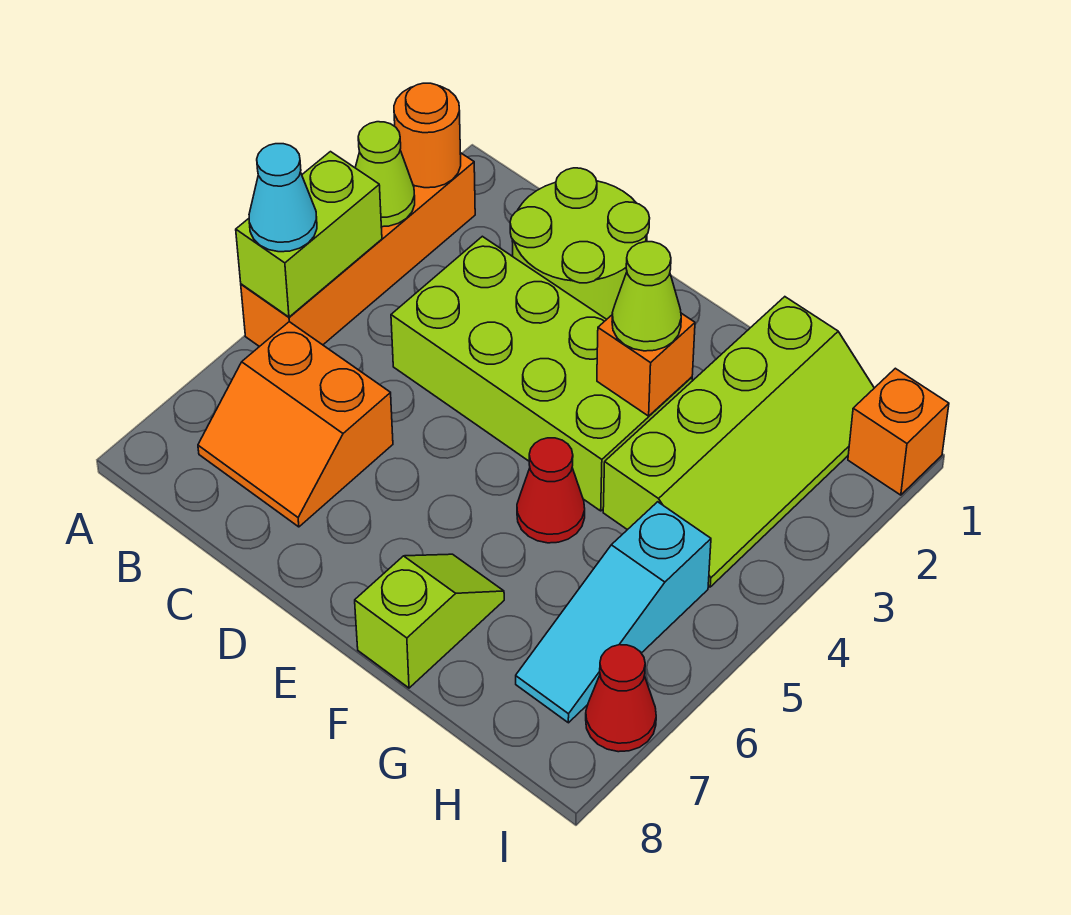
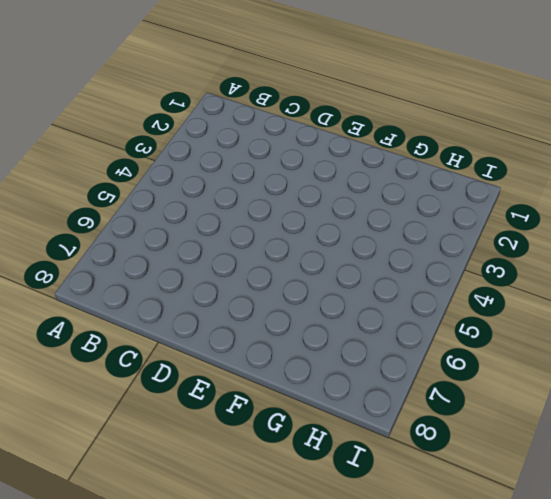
none -> orange brick A2:A5 level 1
none -> orange slope B6:C7 level 1 top 6
none -> lime round brick C1:D2 level 1

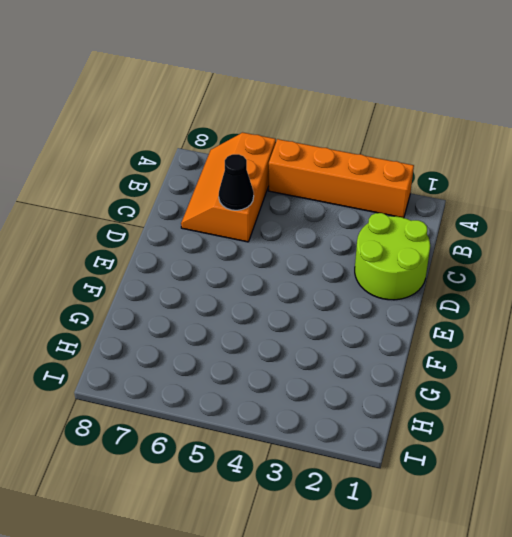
orange slope A6:C7 level 1 top 6 -> orange slope B6:C7 level 1 top 6
black cone C6 level 2 -> none
none -> lime brick C3:F4 level 1
none -> red cone F5 level 1
none -> lime slope F7:F8 level 1 top 8

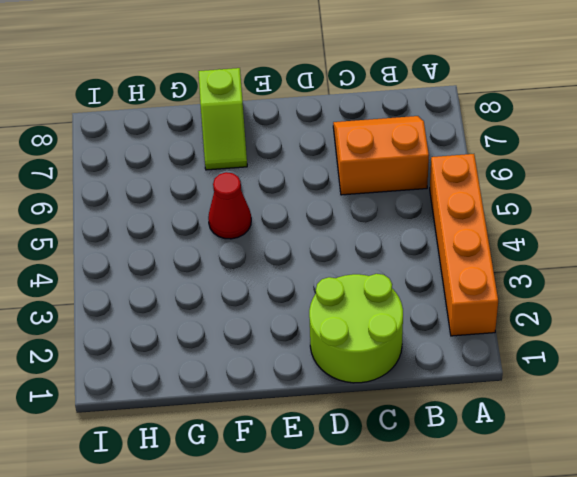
none -> lime brick C3:F4 level 1
none -> lime slope G1:H4 level 1 top G
none -> cyan slope H5:H7 level 1 top 5

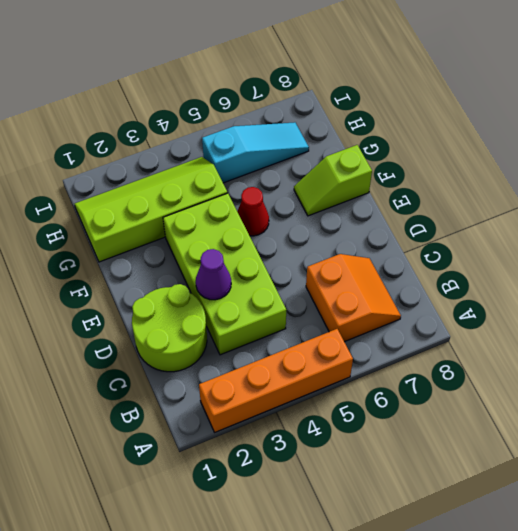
purple cone D3 level 2 -> none
none -> orange brick I1 level 1
none -> red cone I7 level 1
none -> orange round brick A2 level 2

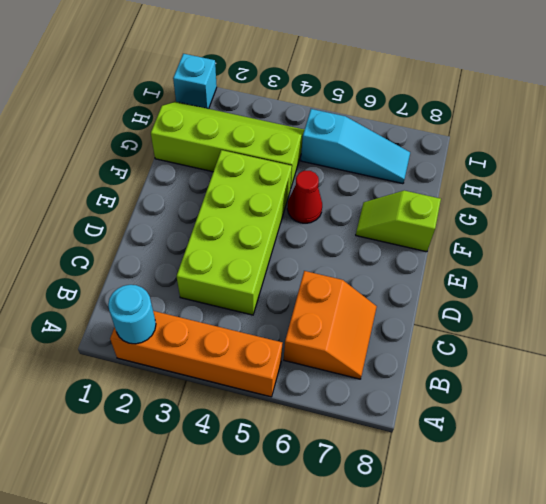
cyan round brick A2 level 2 -> orange round brick A2 level 2
cyan brick I1 level 1 -> orange brick I1 level 1
none -> lime round brick C1:D2 level 1
none -> red cone I7 level 1
none -> lime cone A3 level 2

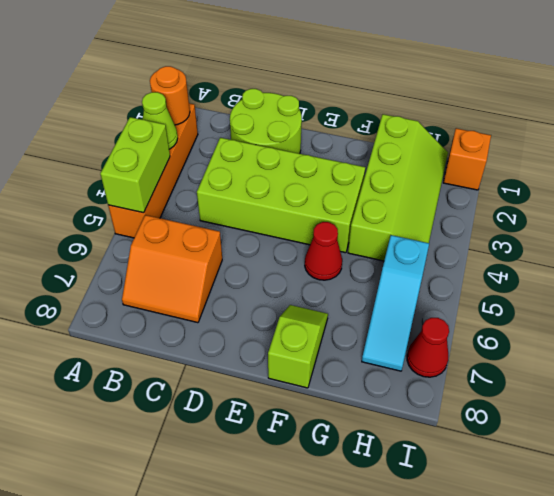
none -> orange brick F3 level 2
none -> cyan cone A5 level 3
none -> lime cone F3 level 3

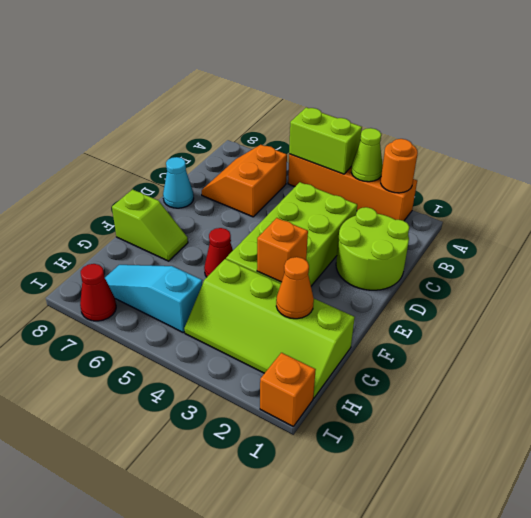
cyan cone D8 level 1 -> cyan cone A5 level 3
orange cone G2 level 2 -> none
none -> lime cone F3 level 3

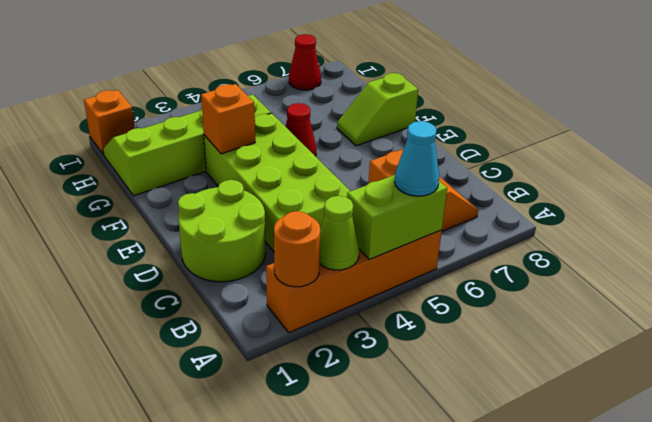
none -> cyan slope H5:H7 level 1 top 5
none -> lime cone F3 level 3

